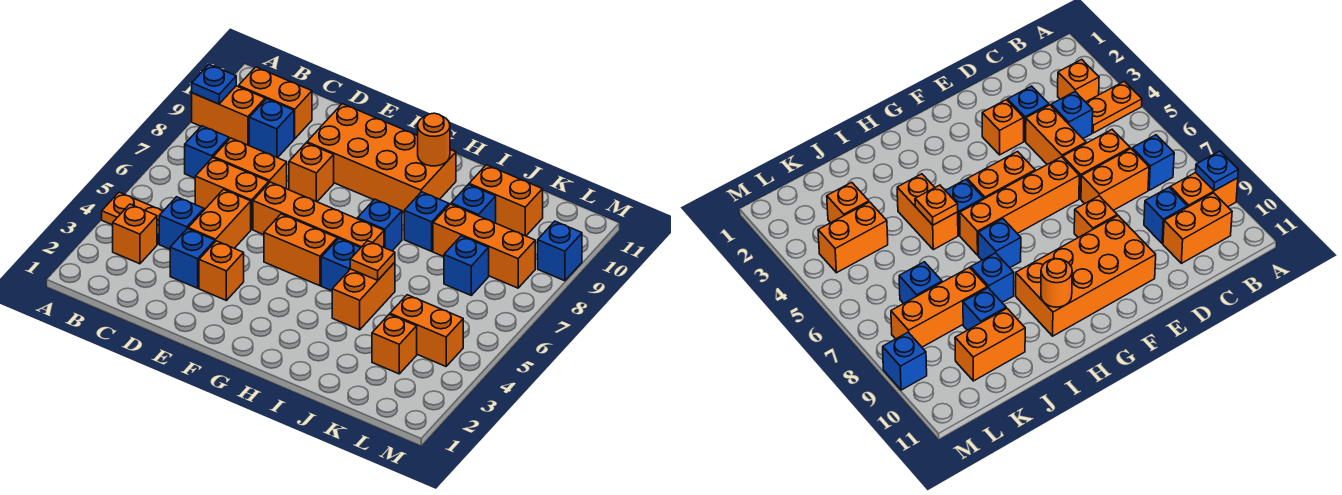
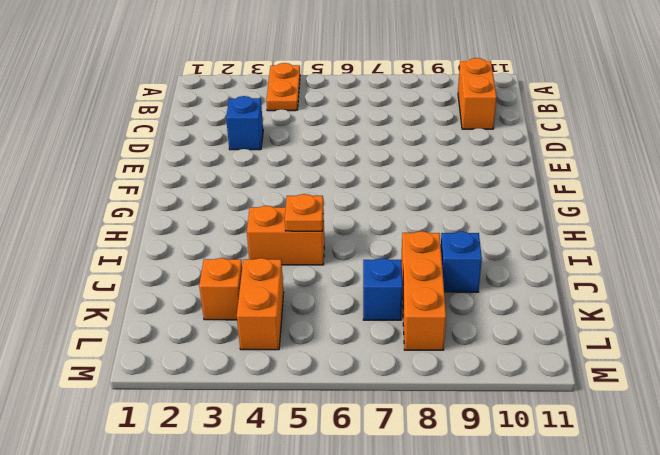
none -> orange brick A9:B9 level 1
none -> orange brick B3 level 1
none -> blue brick B7 level 1
none -> blue brick C4 level 1

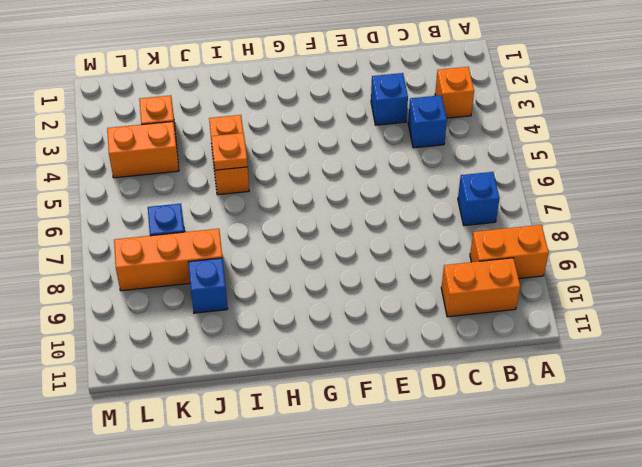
none -> orange plate A4:B4 level 1
none -> orange brick C6:D6 level 1
none -> orange brick C7:D7 level 1
none -> blue brick C9 level 1

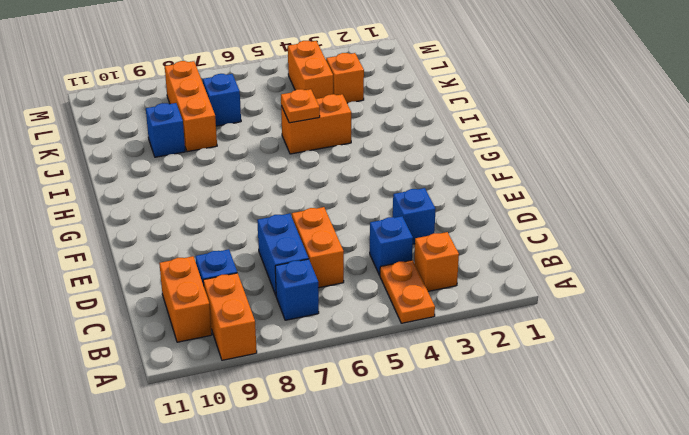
blue brick C7:D7 level 1 -> orange brick C7:D7 level 1
none -> orange brick D4:D5 level 1
none -> orange brick E3 level 1
none -> orange brick E6:H6 level 1
none -> orange brick E8 level 1

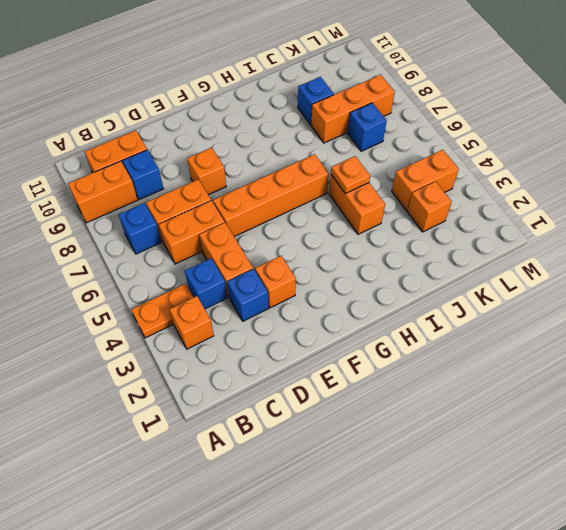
none -> orange brick E9:H10 level 1
none -> orange brick F5:G5 level 1
none -> blue brick H5 level 1
none -> blue brick H7 level 1

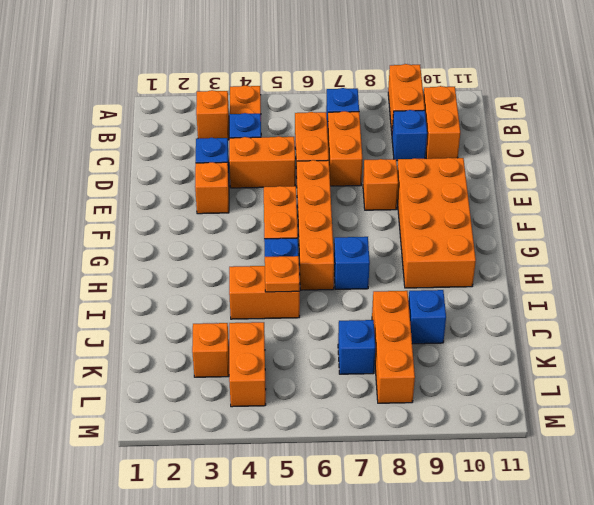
none -> blue brick I8 level 1
none -> orange brick J10:K10 level 1
none -> blue brick M9 level 1
none -> blue plate A9 level 2

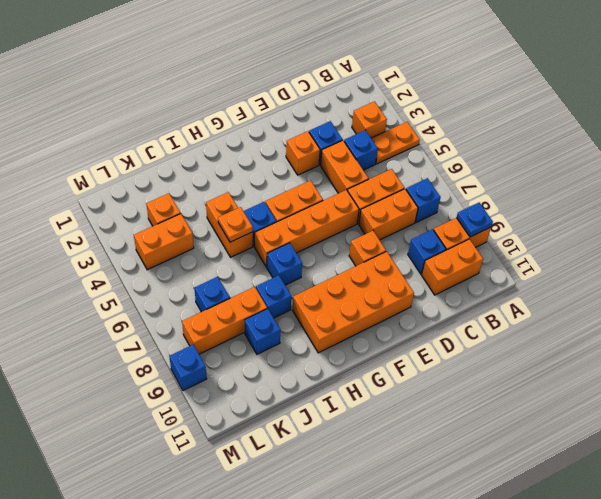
none -> orange brick J10:K10 level 1
none -> orange round brick H10 level 2

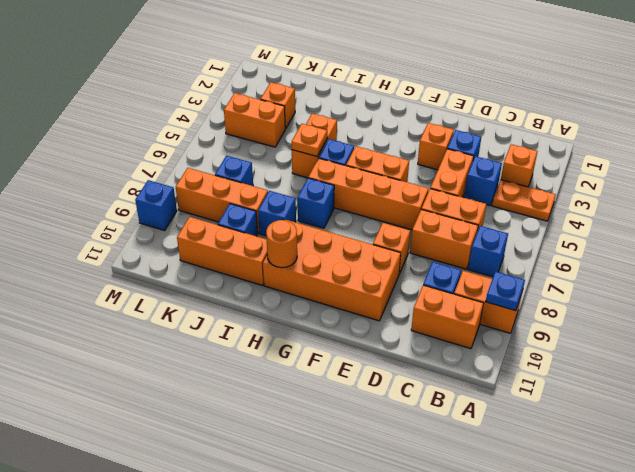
orange brick I10:K10 level 1 -> orange brick J10:K10 level 1

